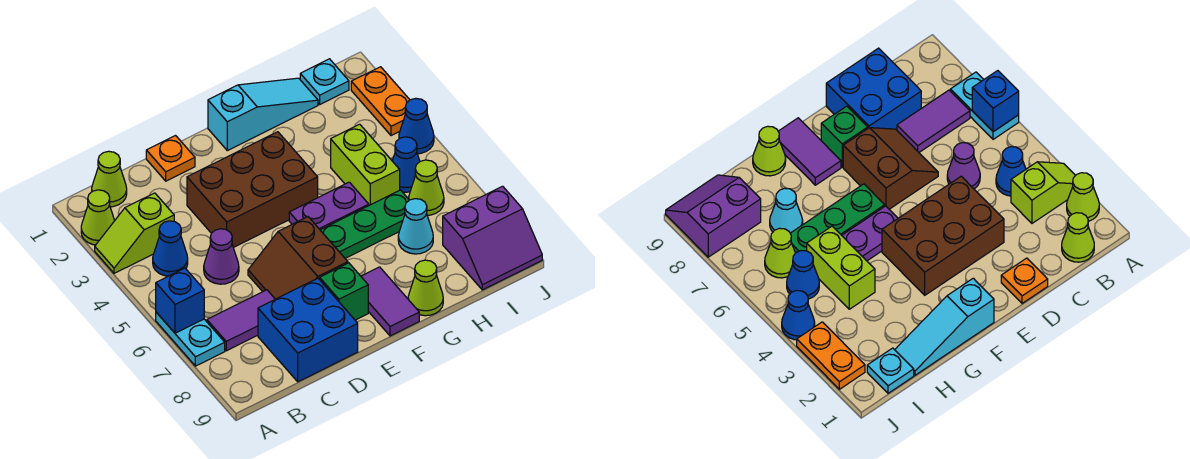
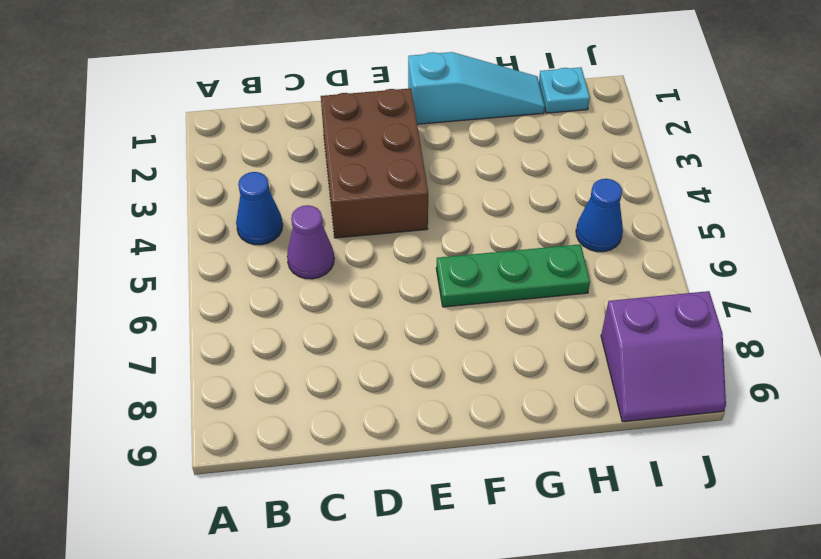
brown brick D2:E4 level 1 -> brown brick D3:F4 level 1
none -> lime cone A2 level 1
none -> lime slope A3:B3 level 1 top B
none -> cyan plate A6:A7 level 1

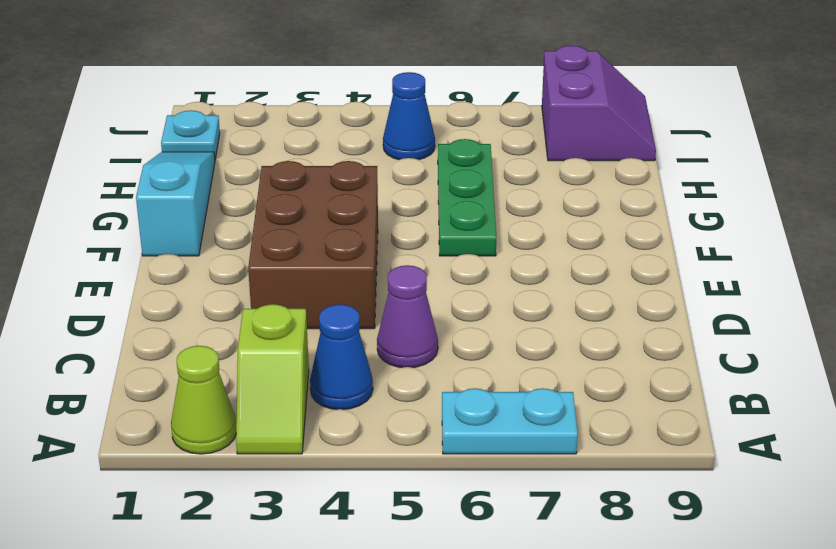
none -> lime cone B1 level 1
none -> purple tile B7:C7 level 1
none -> blue brick C8:D9 level 1

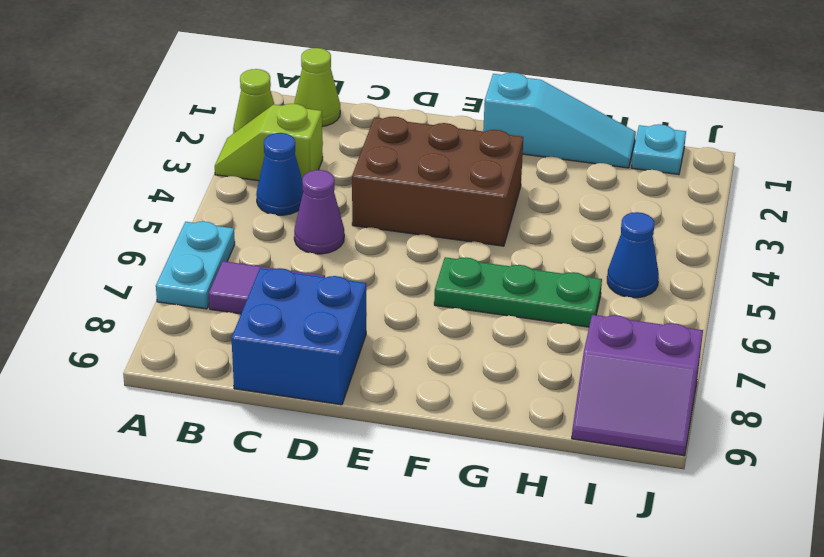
none -> orange plate D1 level 1
none -> brown slope D6:E7 level 1 top E
none -> green brick E8 level 1

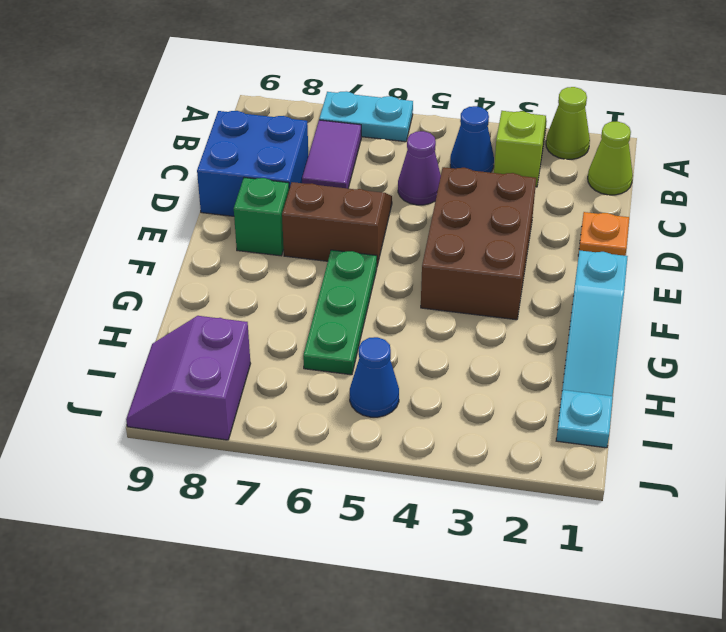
none -> purple plate F5:G5 level 1
none -> purple tile F8:F9 level 1
none -> lime cone G9 level 1

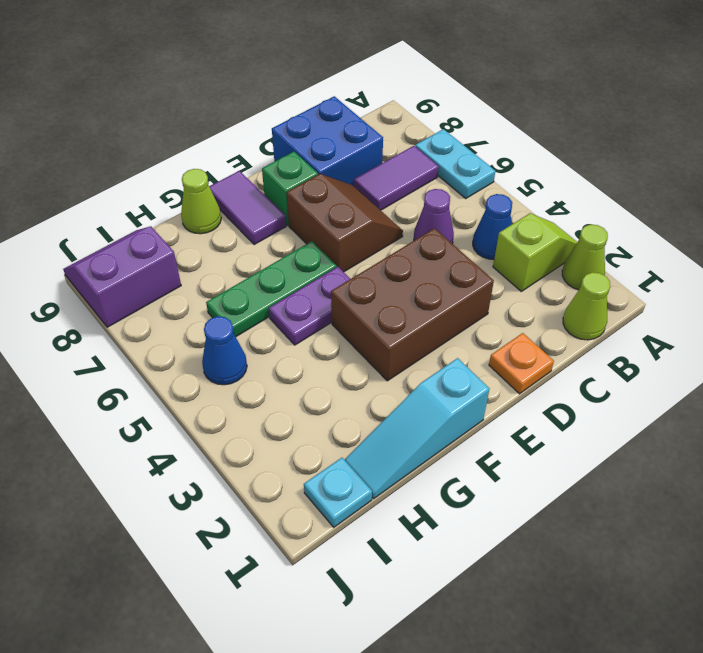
none -> lime brick H4:H5 level 1
none -> cyan cone H7 level 1
none -> lime cone I6 level 1

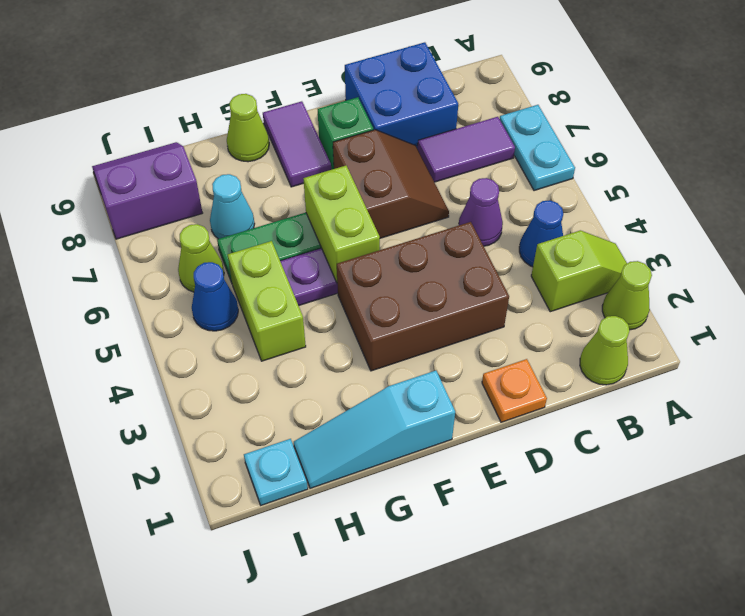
lime brick F5:F6 level 2 -> none
none -> orange plate J2:J3 level 1
none -> blue cone J4 level 1
none -> blue brick A6 level 2

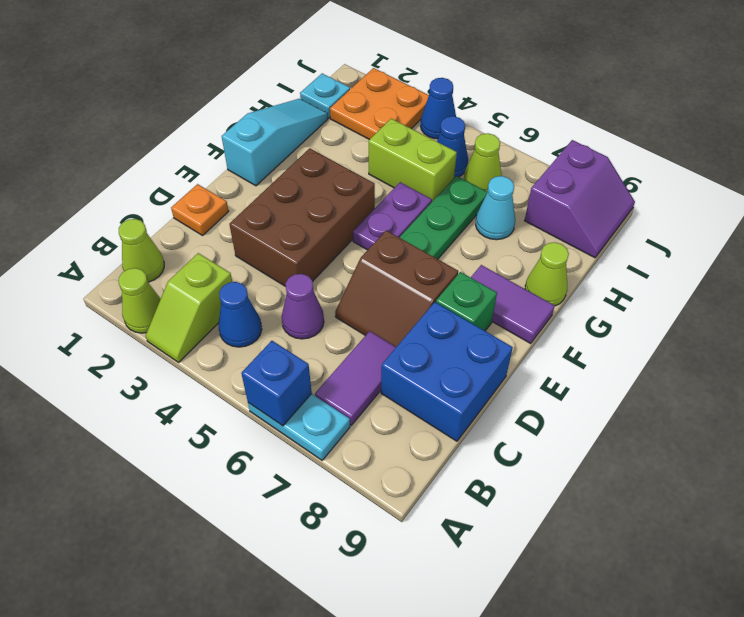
orange plate I2:J3 level 1 -> orange plate J2:J3 level 1

